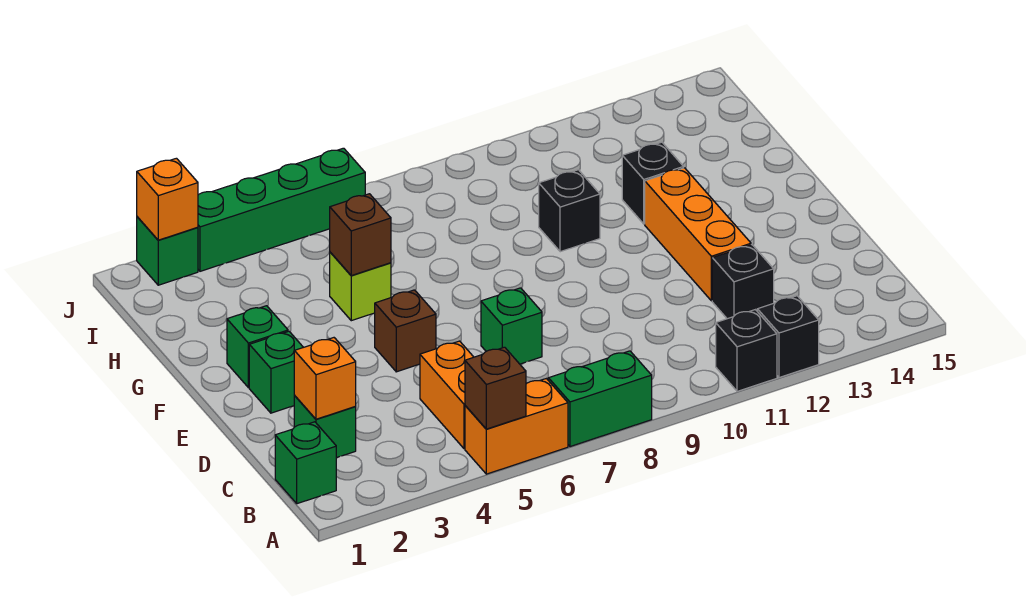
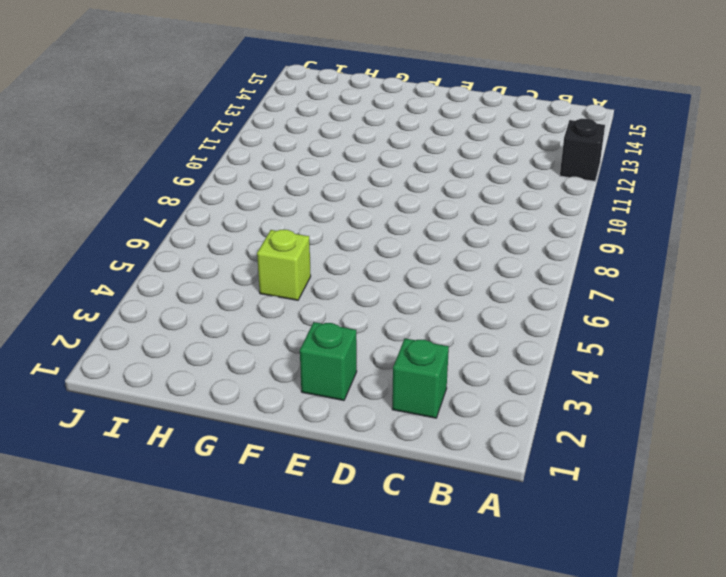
none -> orange brick A5:A6 level 1
none -> green brick A7:A8 level 1
none -> black brick A11 level 1

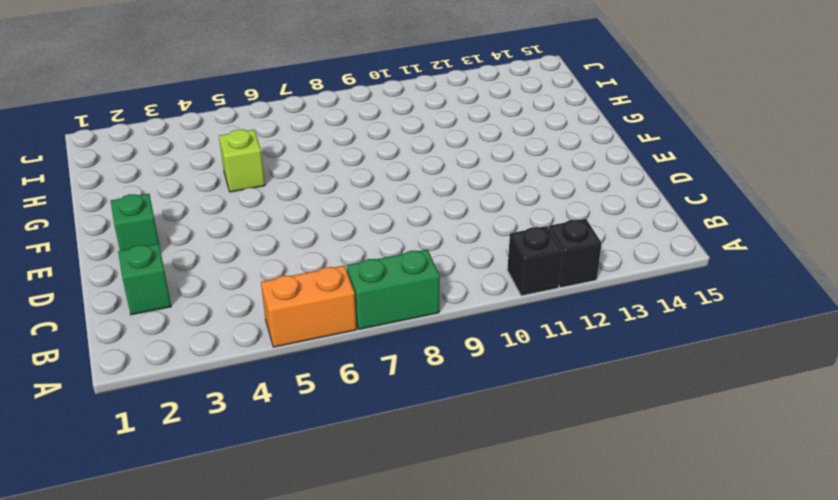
none -> green brick B1 level 1
none -> orange brick B5:C5 level 1
none -> black brick C12 level 1

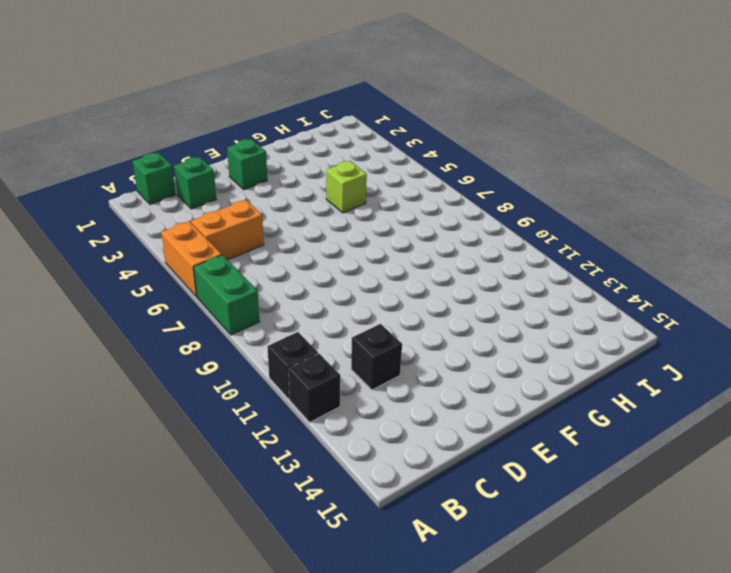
none -> green brick D7 level 1
none -> orange brick D12:F12 level 1
none -> brown brick E5 level 1

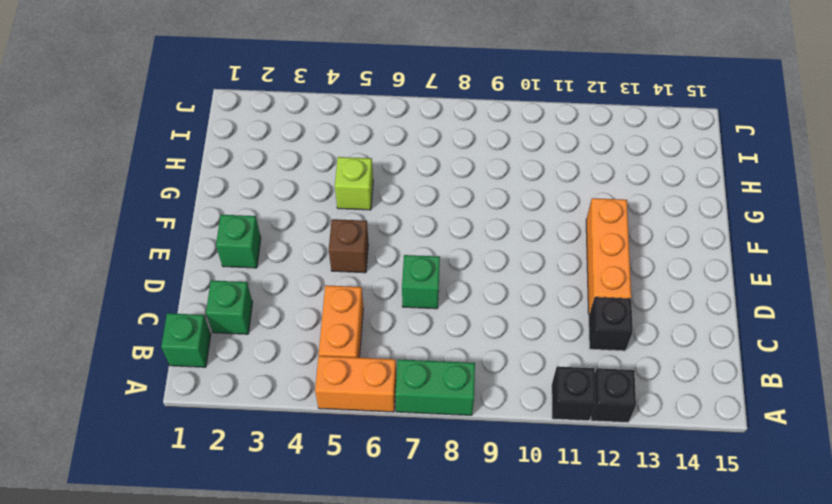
none -> green brick F2 level 1
none -> black brick G10 level 1
none -> black brick G12 level 1

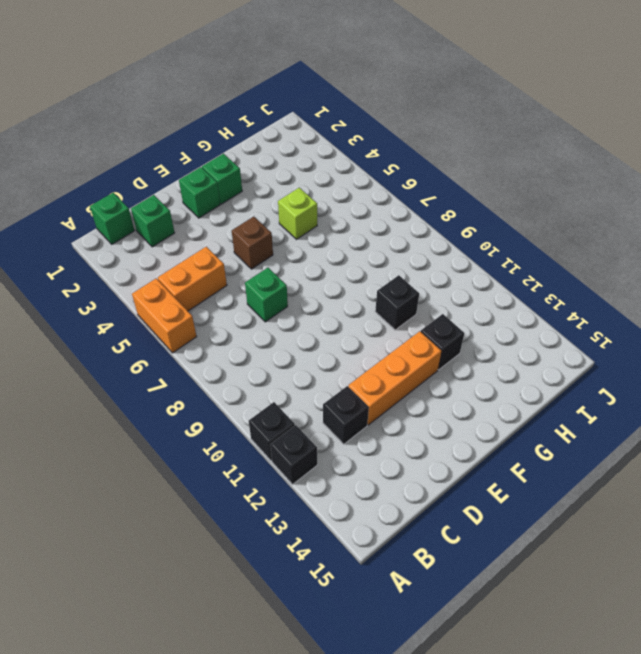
none -> green brick A7:A8 level 1
none -> green brick J2 level 1
none -> green brick J3:J6 level 1

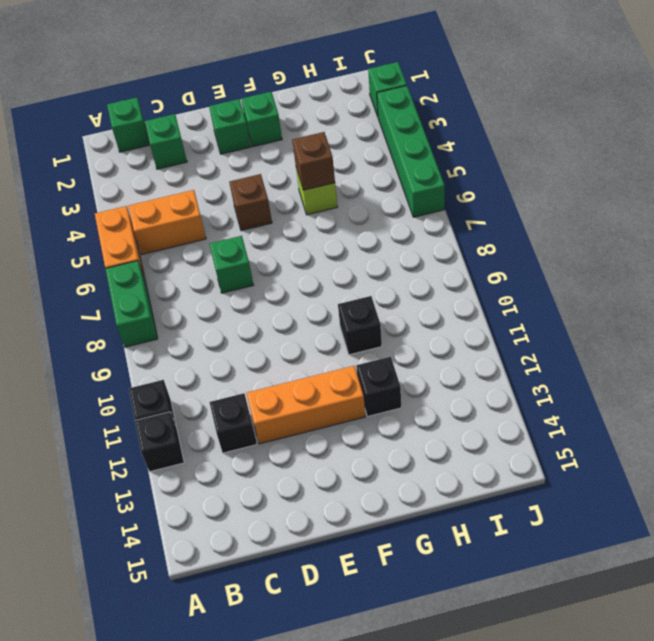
none -> brown brick A5 level 2
none -> orange brick C2 level 2
none -> orange brick J2 level 2

